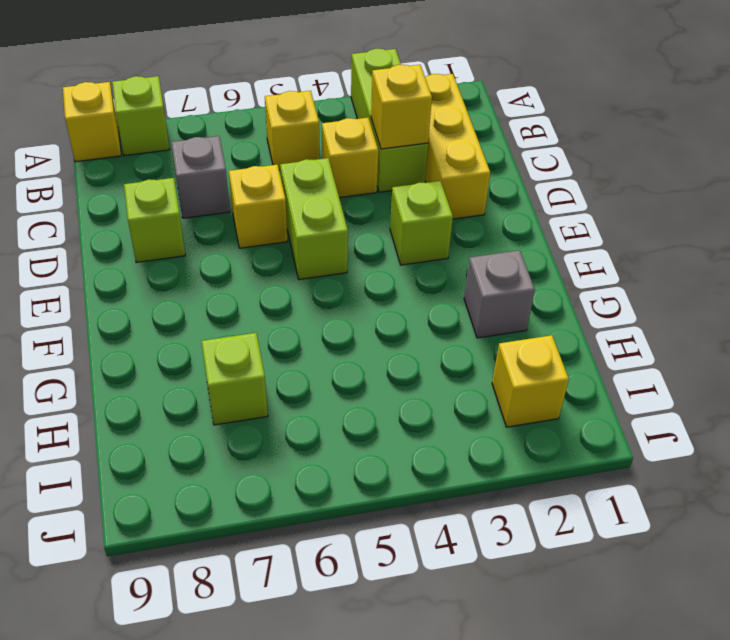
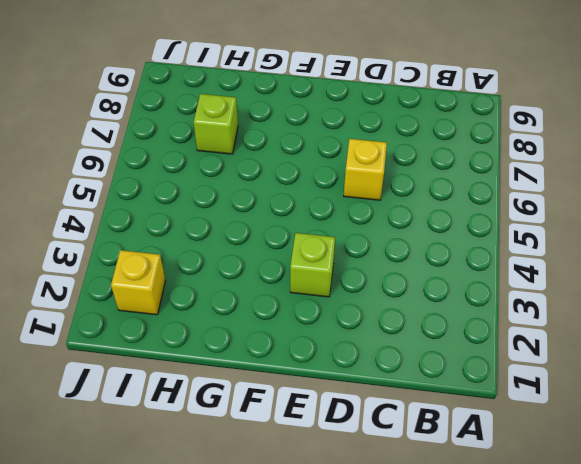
none -> lime brick A3:C3 level 1
none -> lime brick A8 level 1
none -> yellow brick A9 level 1

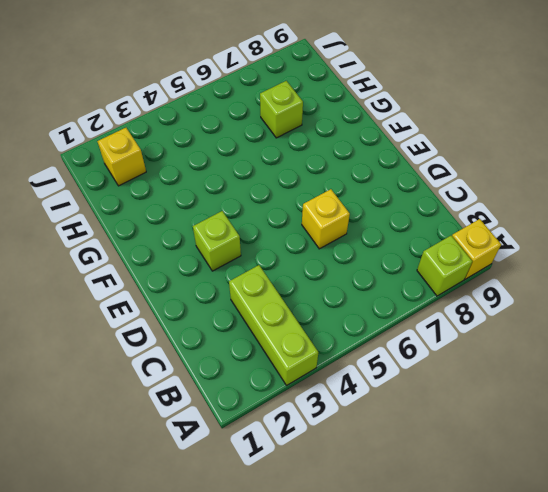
none -> yellow brick B2:D2 level 1
none -> yellow brick B5 level 1
none -> yellow brick C4 level 1

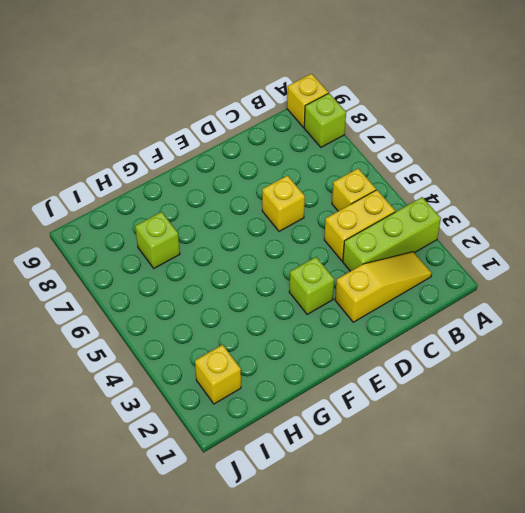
yellow slope B2:D2 level 1 top D -> yellow brick B2:D2 level 1
yellow brick B4:C4 level 1 -> yellow brick C4 level 1
none -> grey brick C7 level 1
none -> lime brick D5:E5 level 1
none -> lime brick D8 level 1

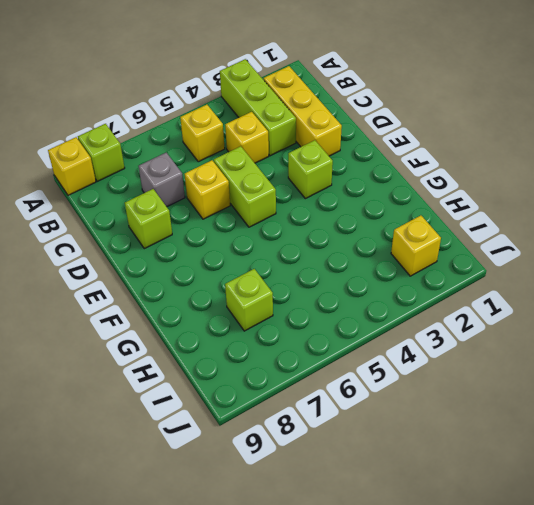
none -> grey brick G2 level 1
none -> yellow brick C3 level 2

